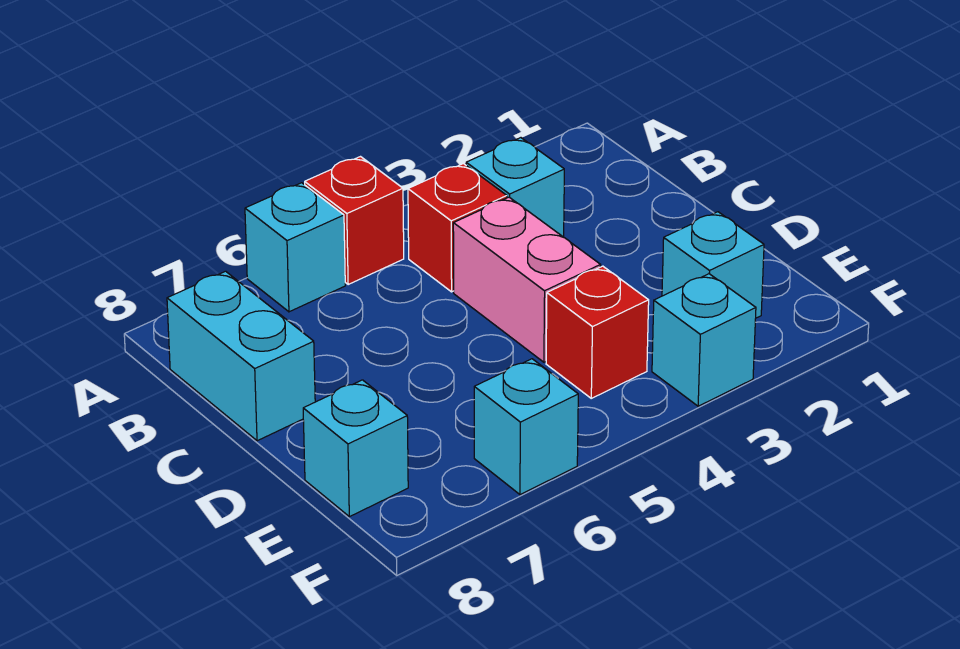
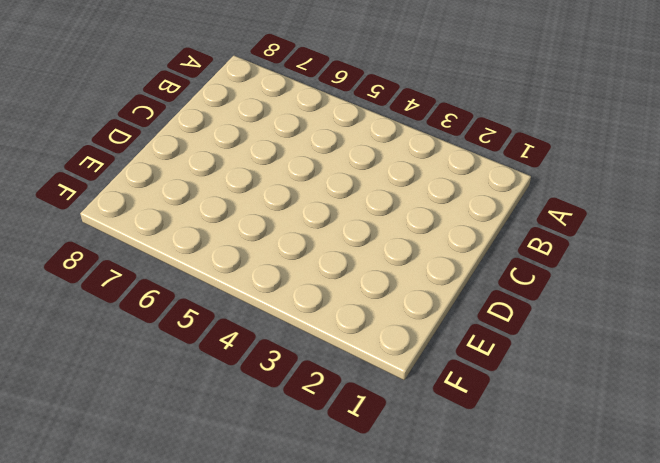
none -> red brick A5 level 1
none -> cyan brick A6 level 1

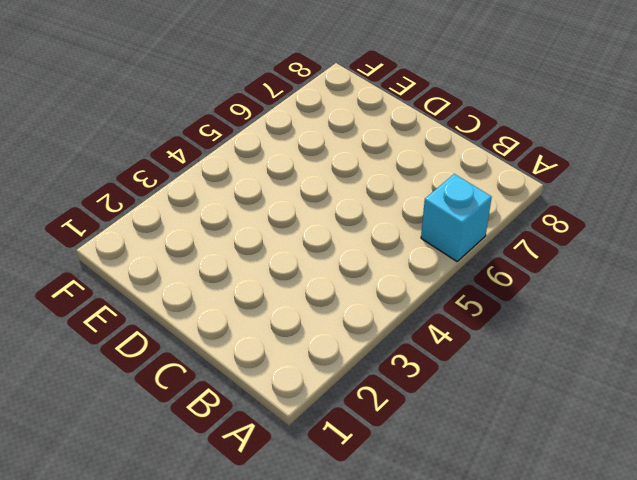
none -> red brick A5 level 1
none -> cyan brick B3 level 1

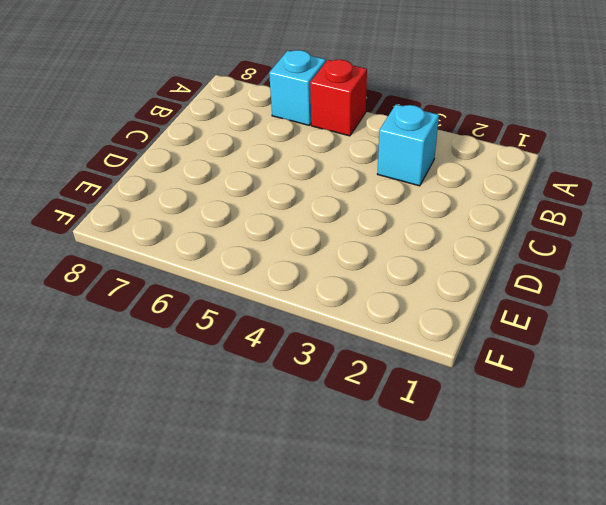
none -> red brick B4 level 1
none -> cyan brick B8:C8 level 1

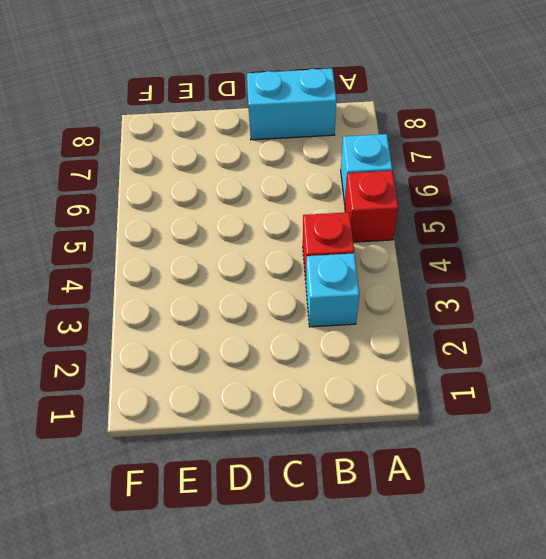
none -> pink brick C4:D4 level 1
none -> cyan brick E2 level 1

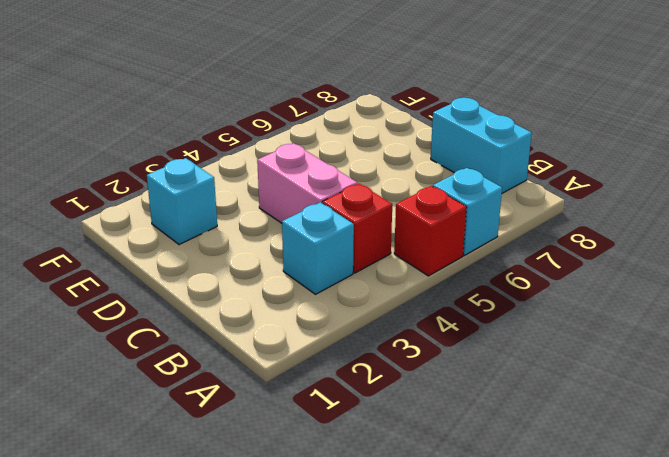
none -> red brick E4 level 1
none -> cyan brick E8 level 1

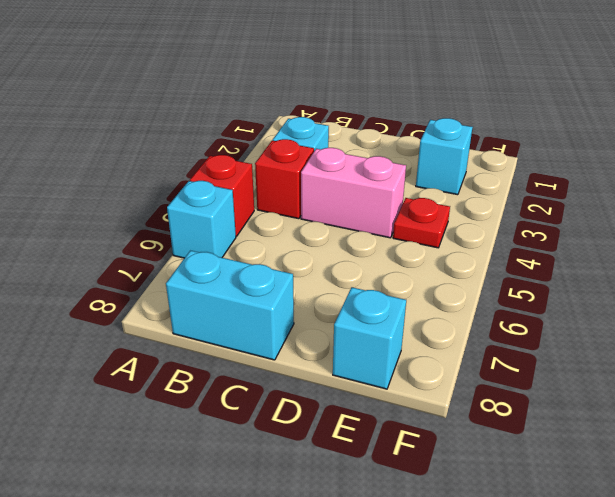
red plate E4 level 1 -> red brick E4 level 1
none -> cyan brick F3 level 1
none -> cyan brick F6 level 1

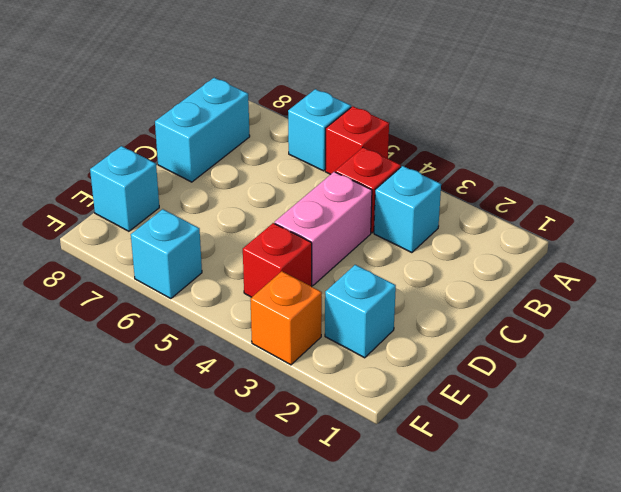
orange brick F3 level 1 -> cyan brick F3 level 1

